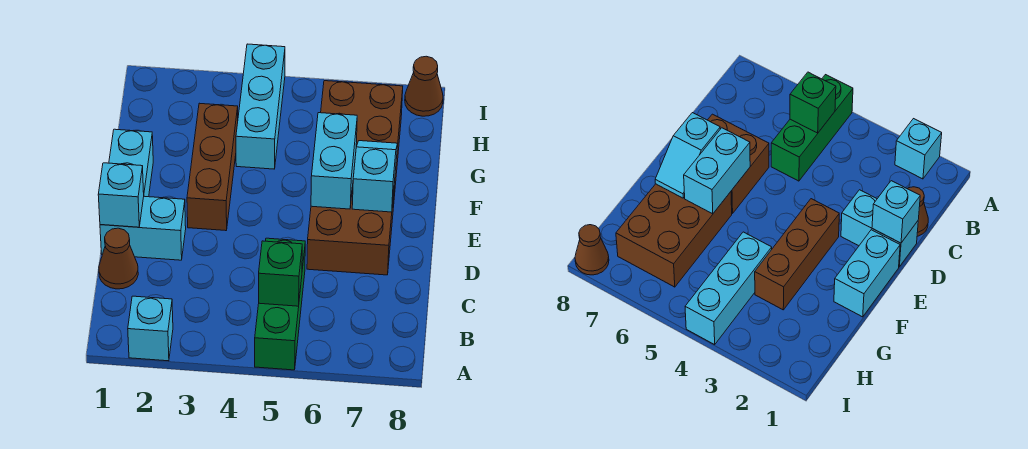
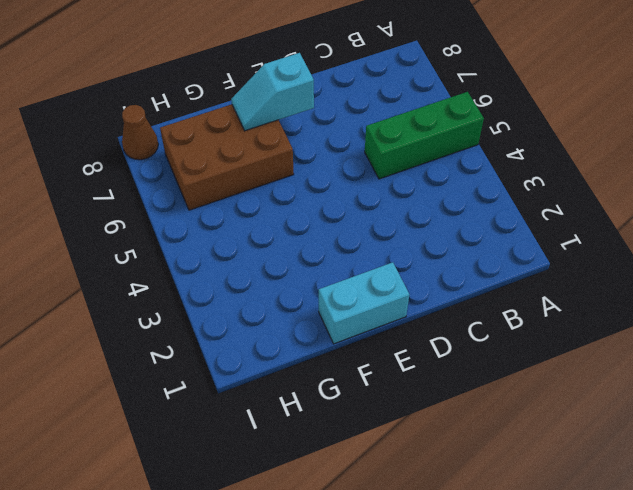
none -> cyan brick A2 level 1
none -> brown cone C1 level 1
none -> cyan brick D1:D2 level 1

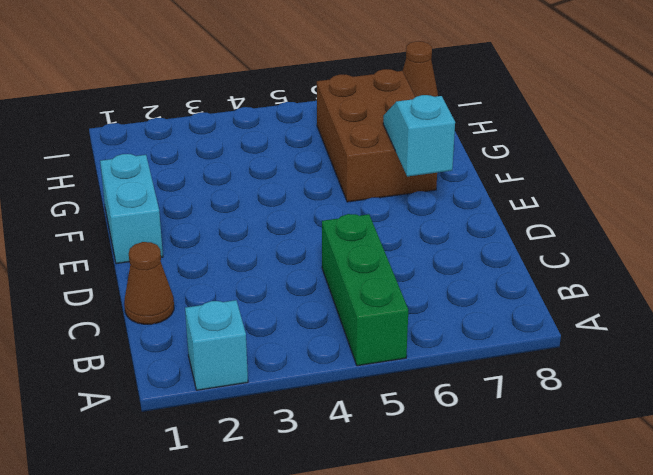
none -> cyan brick D1:D2 level 1
none -> brown brick D6:E7 level 1
none -> brown brick E3:G3 level 1

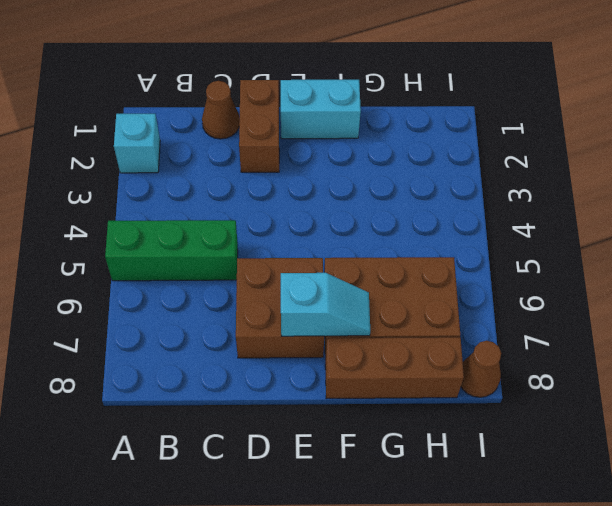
brown brick D1:D2 level 1 -> cyan brick D1:D2 level 1
brown brick F8:H8 level 1 -> brown brick E3:G3 level 1
none -> cyan brick G4:I4 level 1
none -> green brick B5 level 2
none -> cyan brick D1 level 2

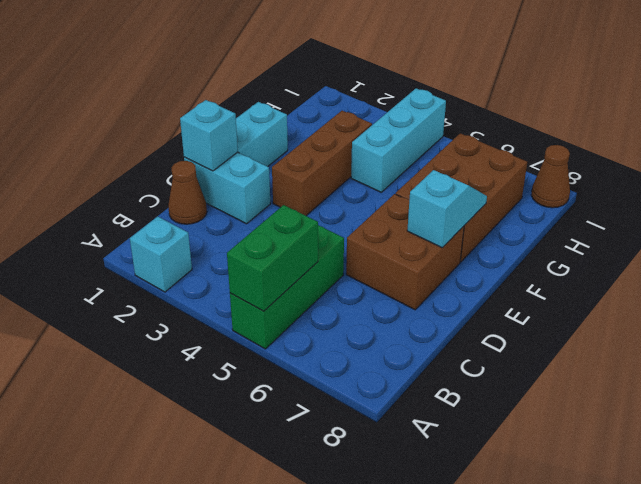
green brick A5:B5 level 2 -> green brick B5 level 2
none -> cyan brick E6:F6 level 2

